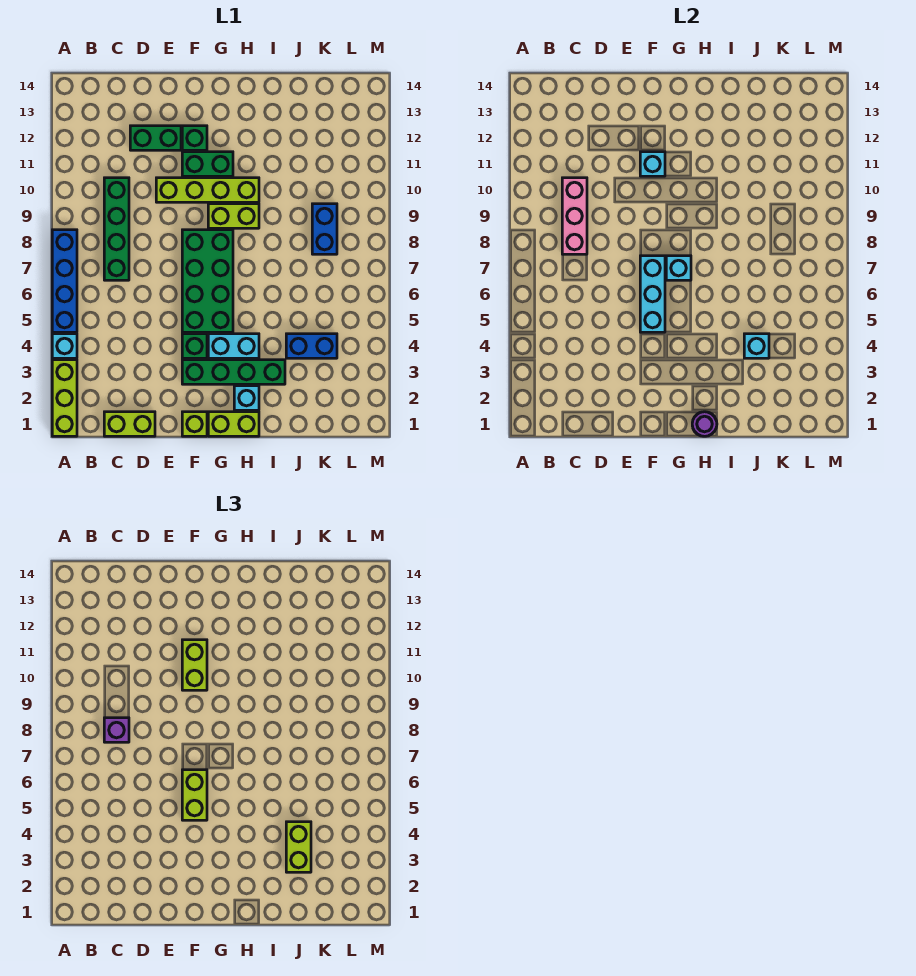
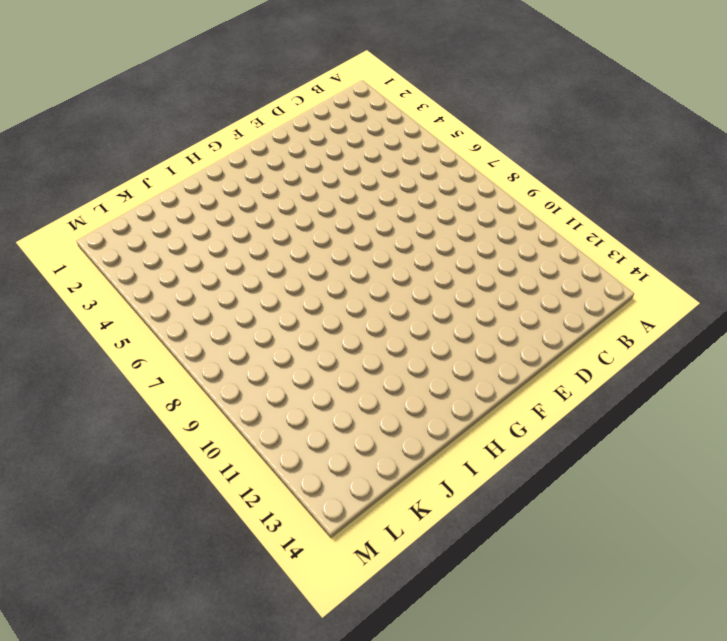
none -> lime brick A1:A3 level 1
none -> cyan brick A4 level 1
none -> blue brick A5:A8 level 1

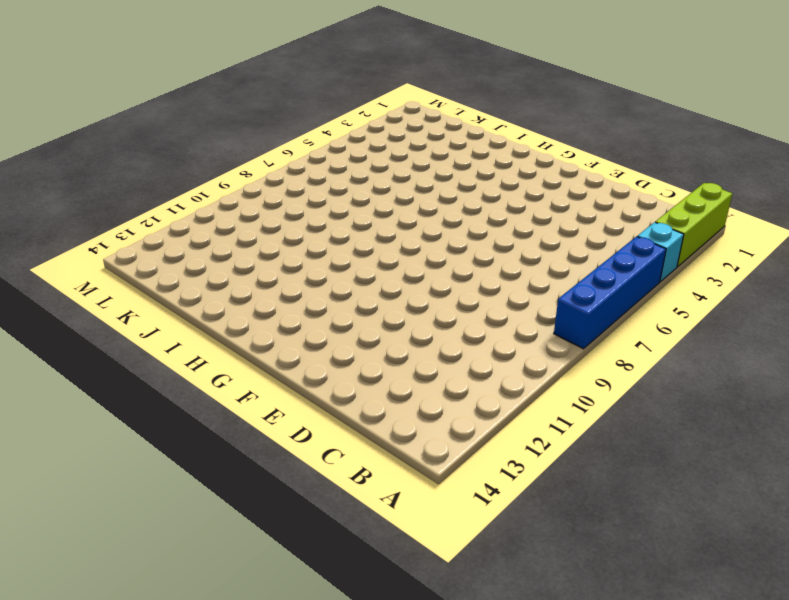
none -> lime brick C1:D1 level 1
none -> green brick C7:C10 level 1
none -> green brick D12:E12 level 1

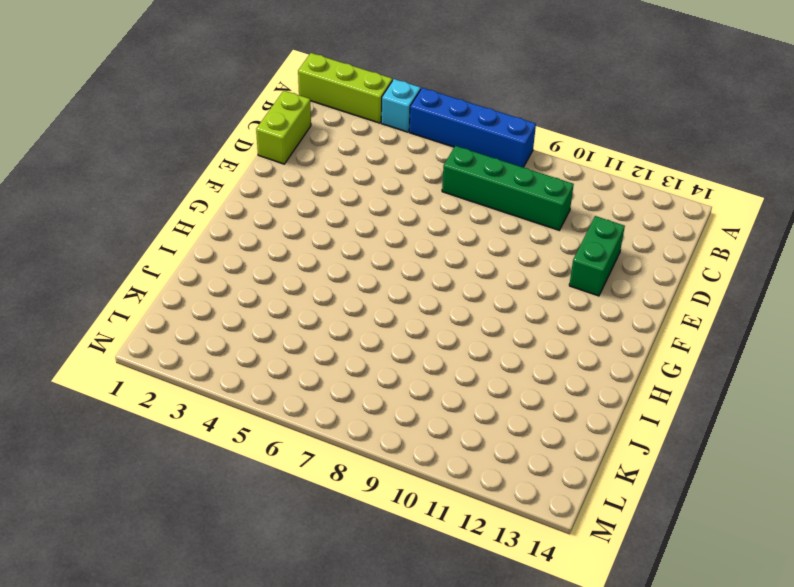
none -> lime brick E10:H10 level 1
none -> lime brick F1 level 1
none -> green brick F3:I3 level 1

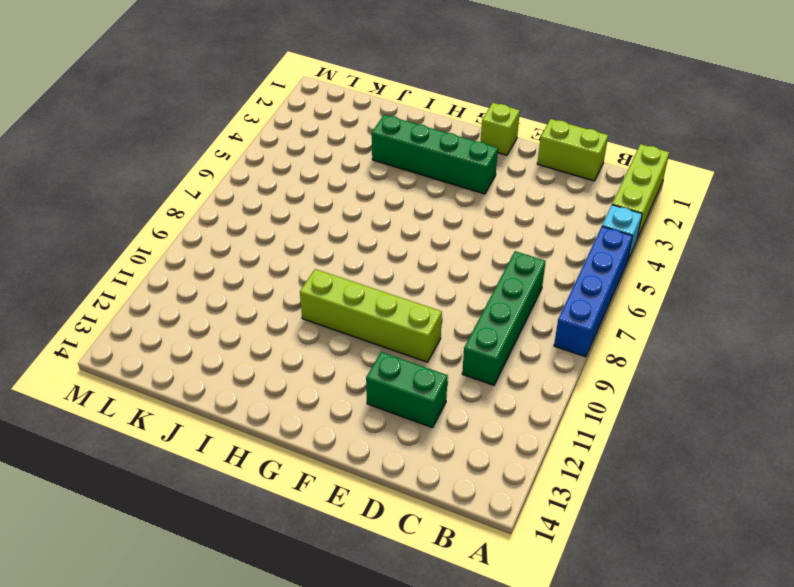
none -> green brick F4 level 1
none -> green brick F5:G8 level 1
none -> green brick F11:G11 level 1

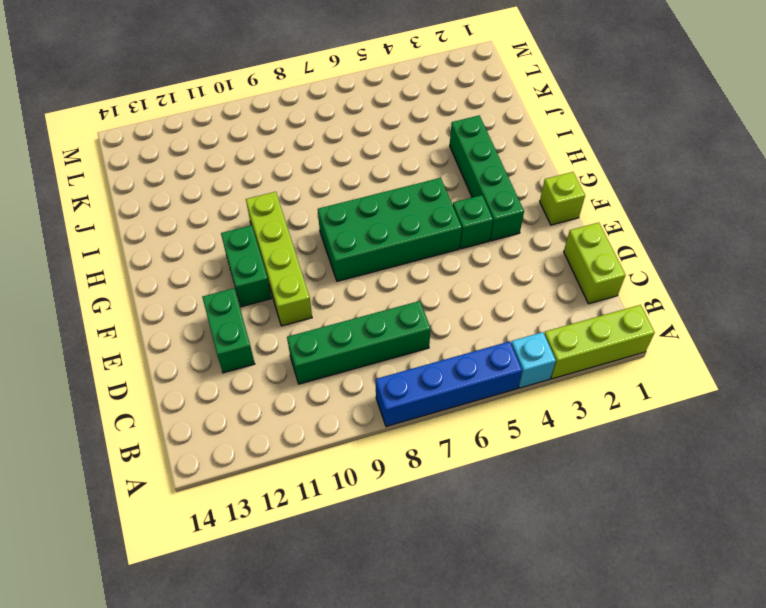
none -> green brick F12 level 1
none -> lime brick G1:H1 level 1
none -> cyan brick G4:H4 level 1

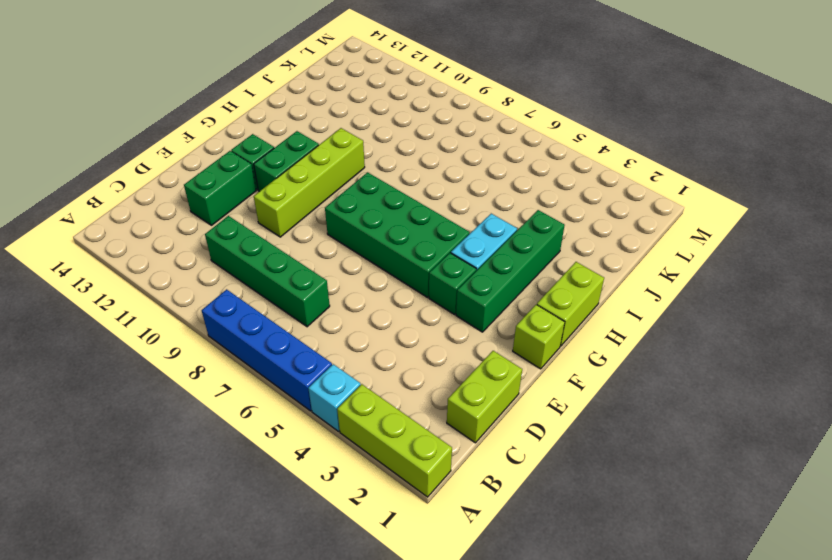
none -> lime brick G9:H9 level 1
none -> cyan brick H2 level 1
none -> blue brick J4:K4 level 1

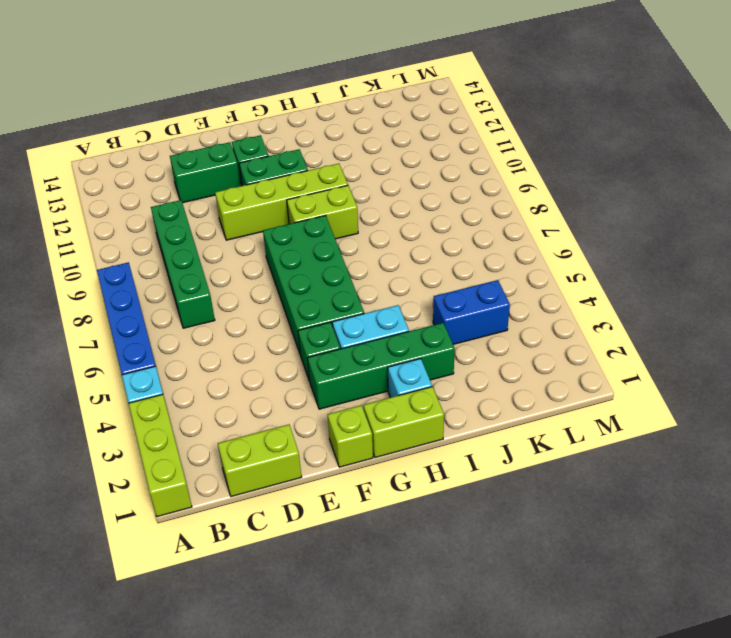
none -> blue brick K8:K9 level 1
none -> pink brick C8:C10 level 2
none -> cyan brick F5:F7 level 2

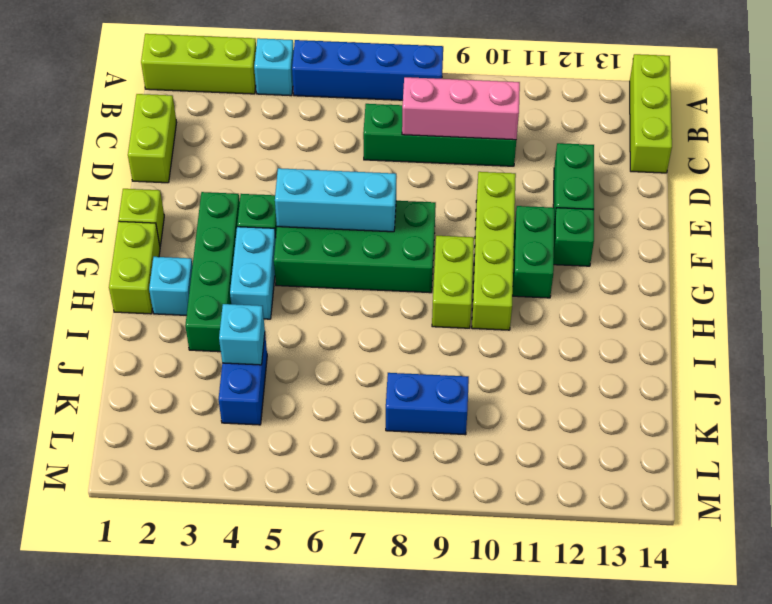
lime brick A14:C14 level 1 -> none
none -> cyan brick F11 level 2
none -> cyan brick G7 level 2
none -> purple round brick H1 level 2

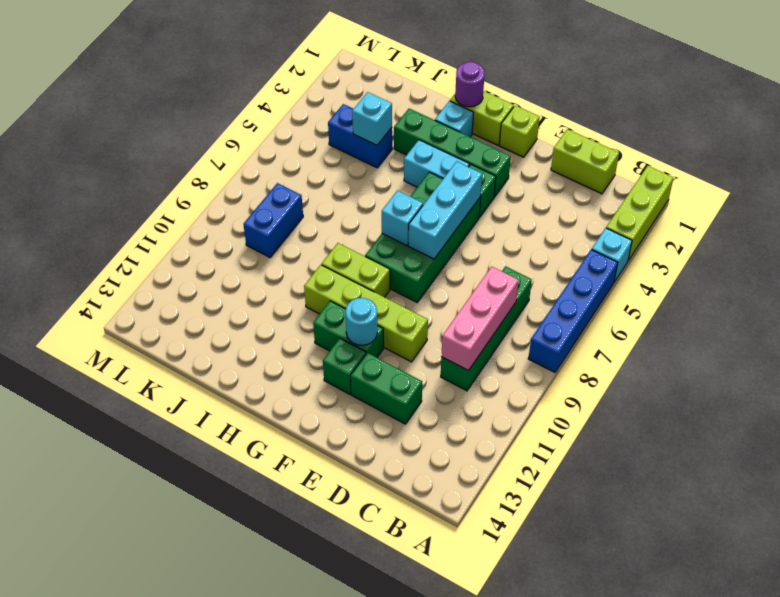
cyan round brick F11 level 2 -> cyan brick F11 level 2
none -> purple brick C8 level 3
none -> lime brick F5:F6 level 3
none -> lime brick F10:F11 level 3

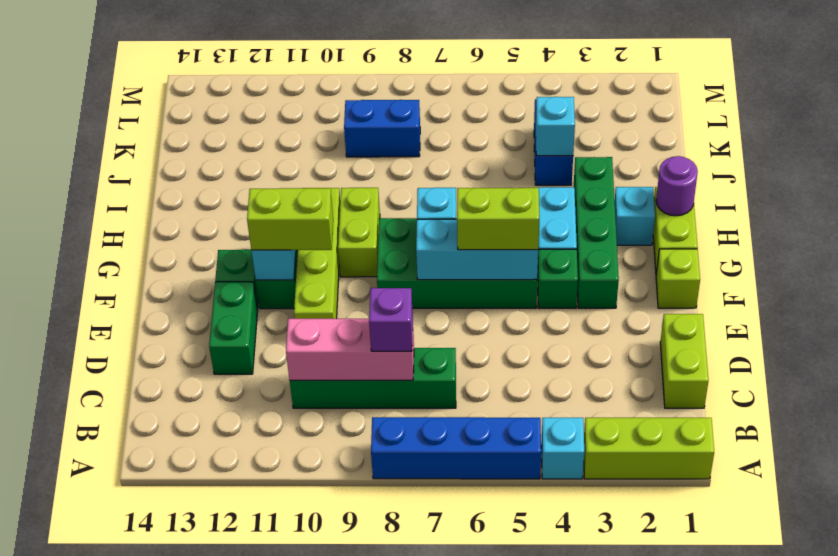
none -> lime brick J3:J4 level 3

